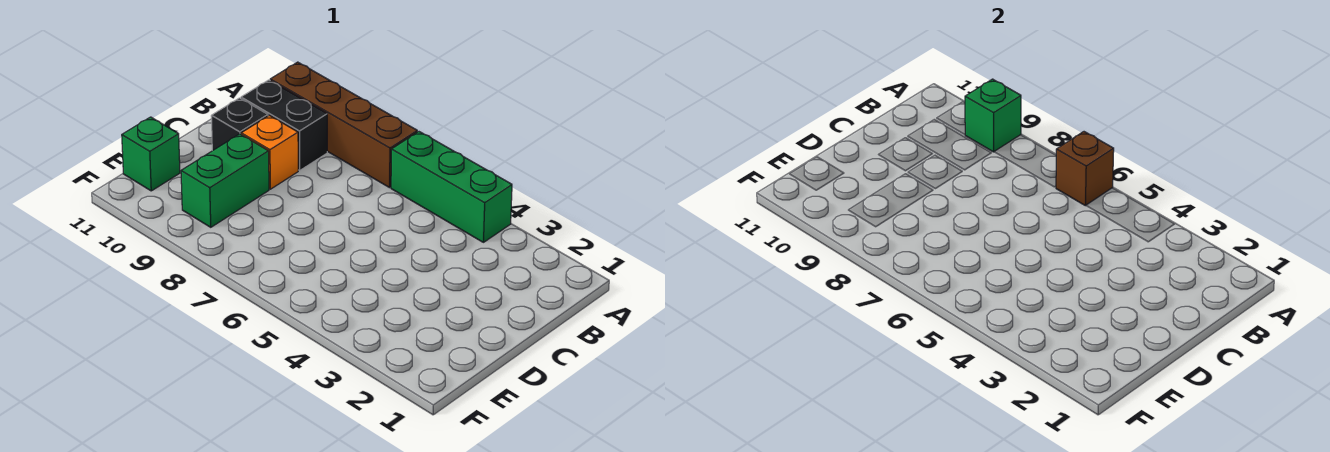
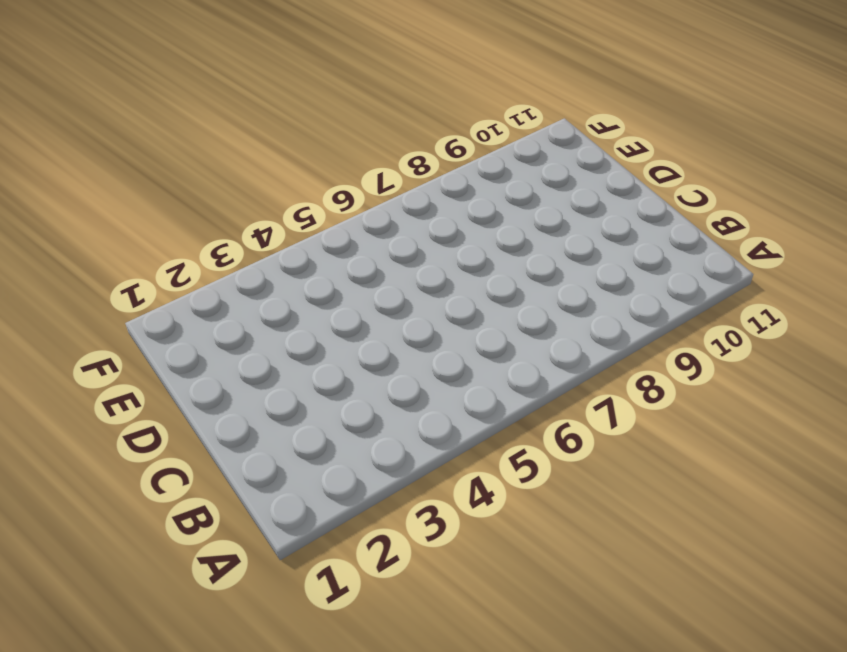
none -> green brick A4:A6 level 1
none -> brown brick A7:A10 level 1

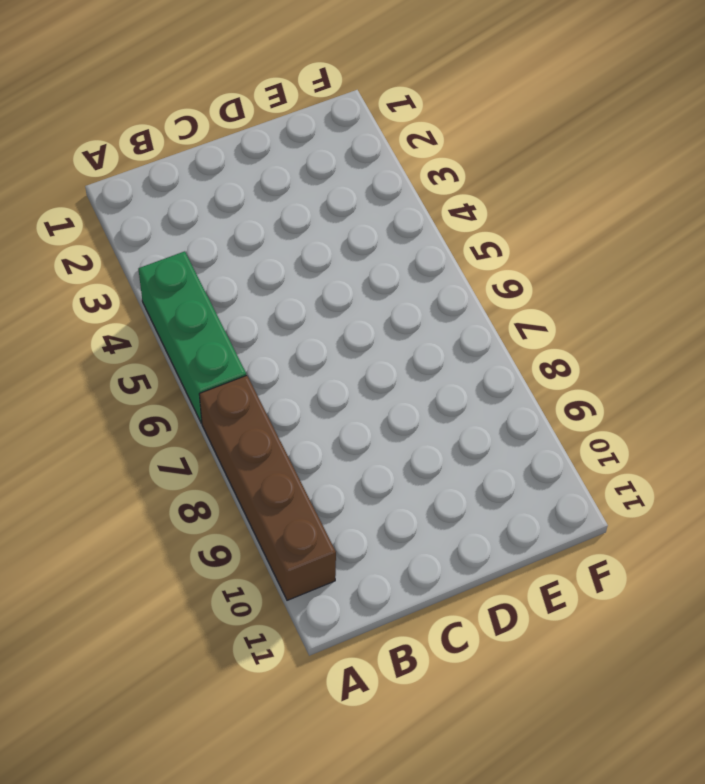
none -> black brick B9:B10 level 1
none -> orange brick C9 level 1

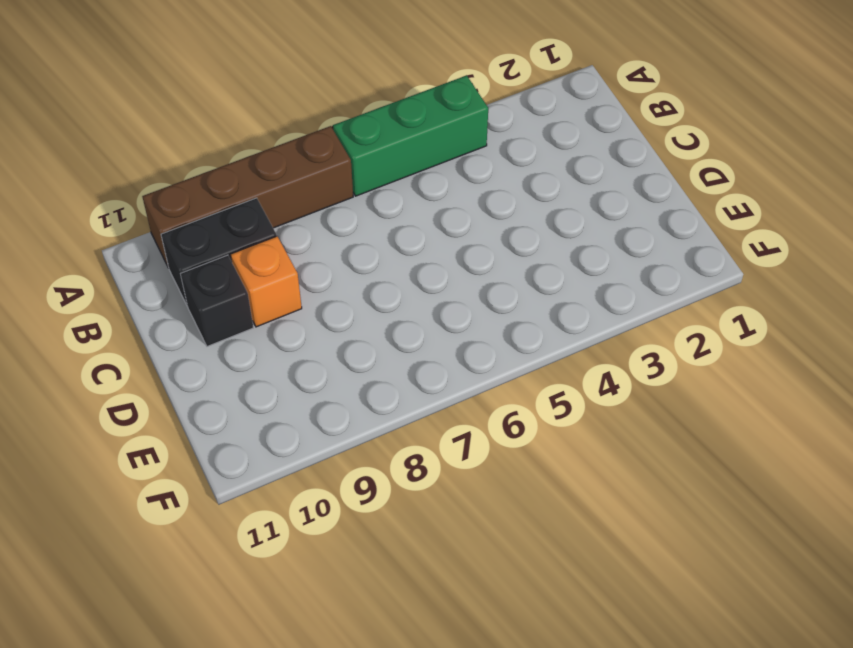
none -> green brick D9:E9 level 1
none -> green brick E11 level 1

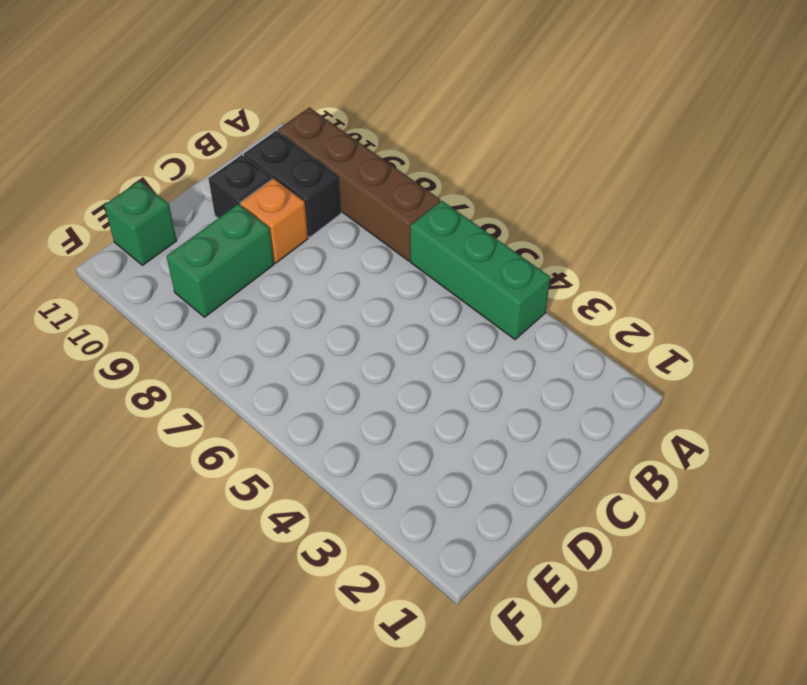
none -> brown brick A6 level 2
none -> green brick A9 level 2

